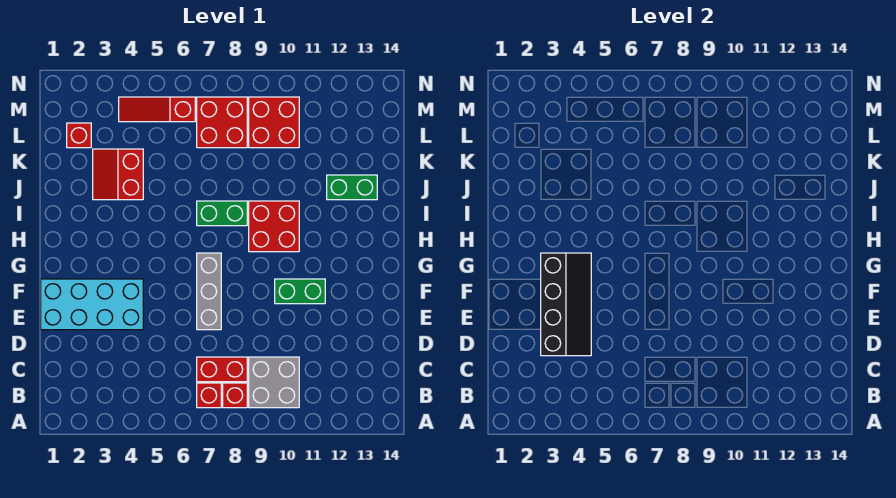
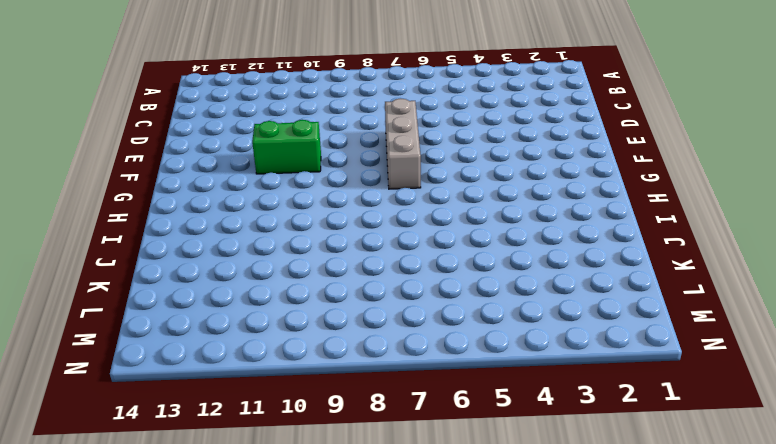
none -> red brick B7 level 1
none -> red brick B8 level 1
none -> grey brick B9:C10 level 1

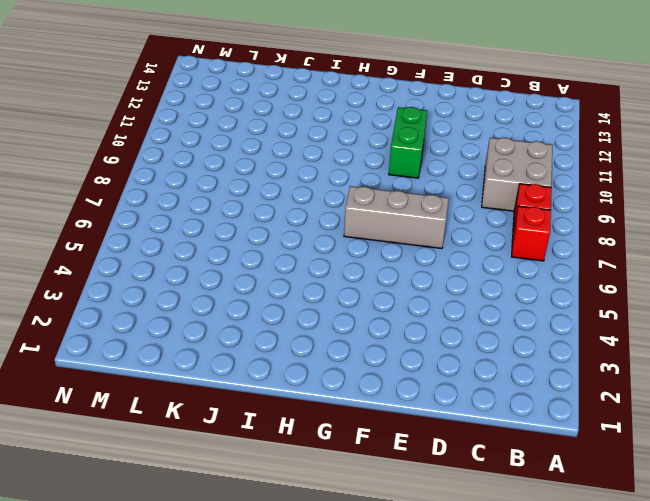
none -> red brick C7:C8 level 1
none -> cyan brick E1:F4 level 1
none -> red brick H9:I10 level 1

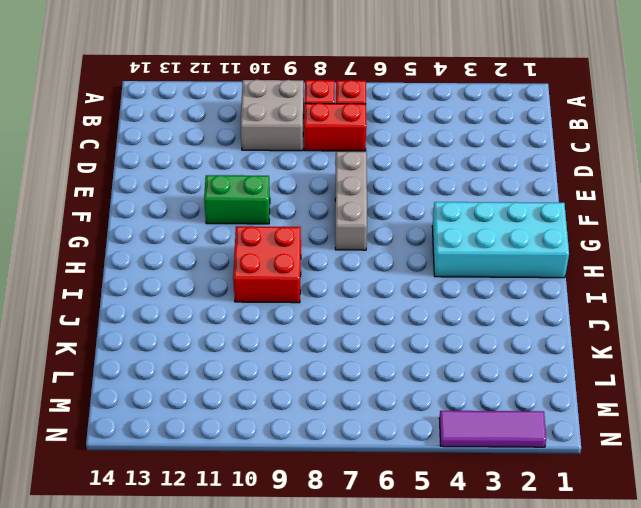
cyan brick G1:H4 level 1 -> cyan brick E1:F4 level 1
purple tile N2:N4 level 1 -> none
none -> green brick I7:I8 level 1
none -> red slope J3:K4 level 1 top 4
none -> green brick J12:J13 level 1

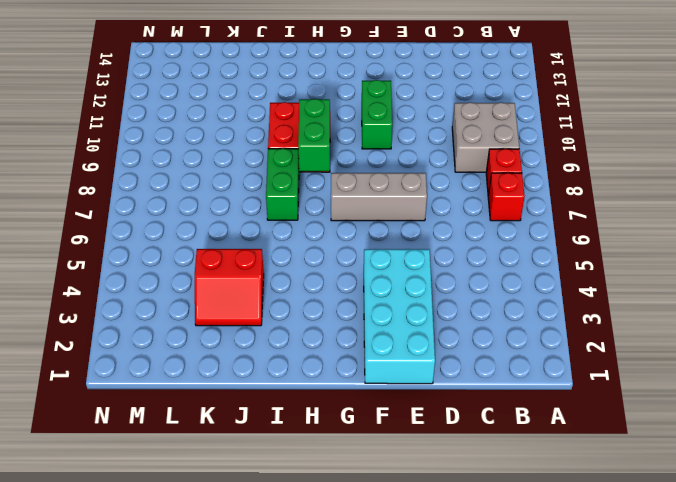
green brick H8:H9 level 2 -> green brick J12:J13 level 1
none -> red brick C7:C8 level 1
none -> red brick L2 level 1
none -> red brick L7:M8 level 1

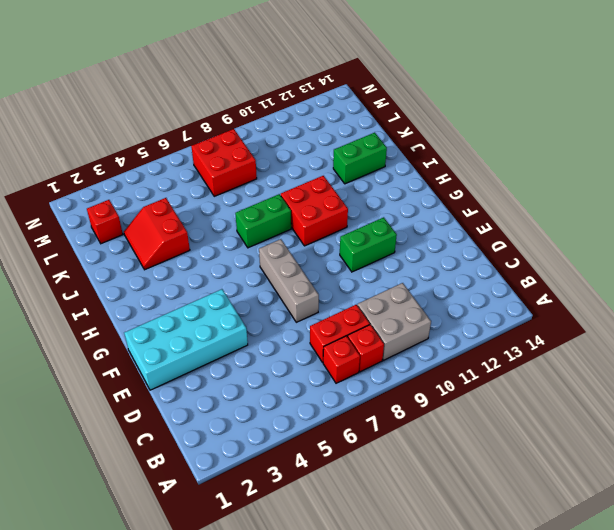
none -> red brick L9:M10 level 1
none -> red slope M4:M6 level 1 top 6
none -> black slope D3:G4 level 2 top 3

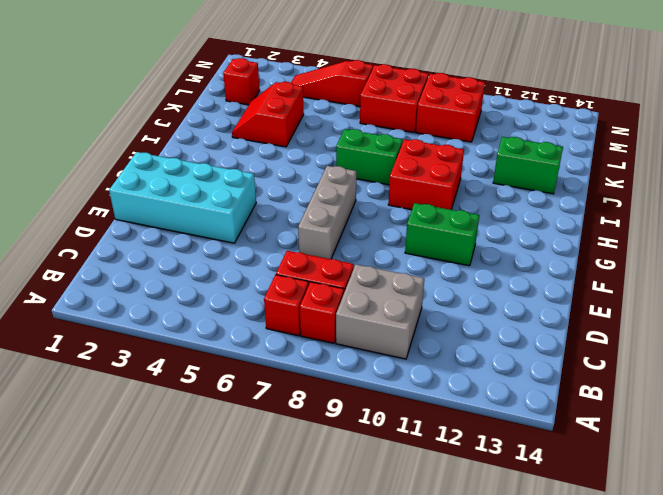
none -> black slope D3:G4 level 2 top 3

